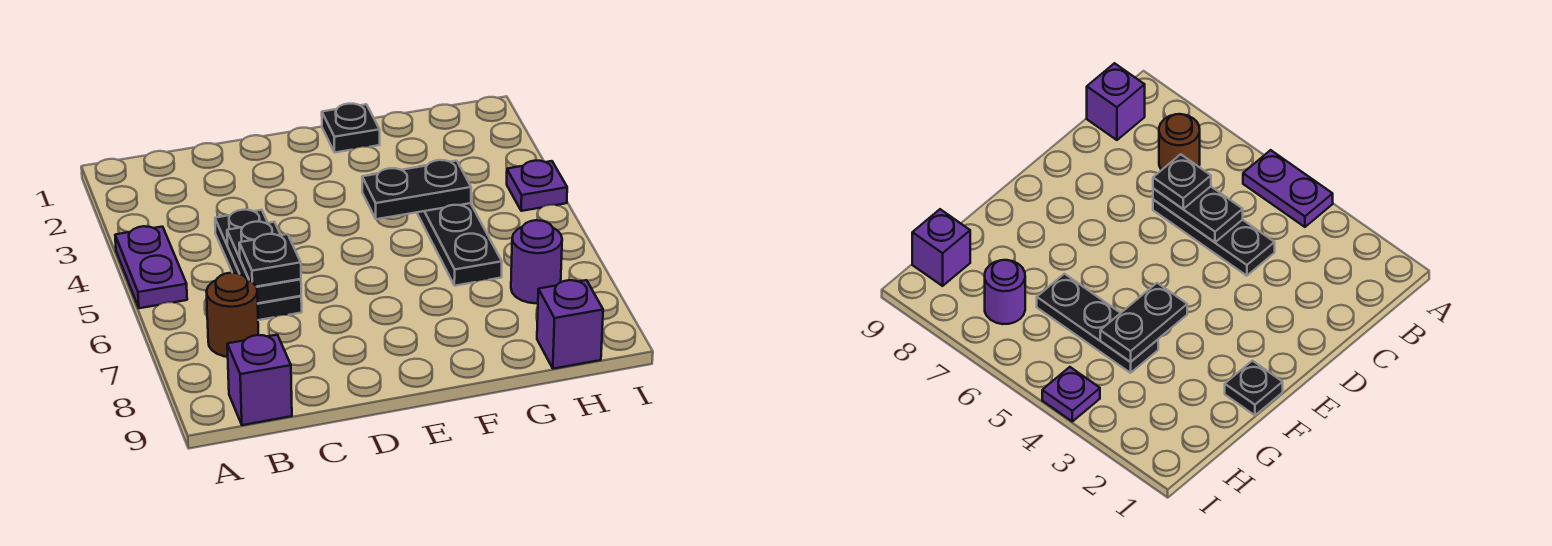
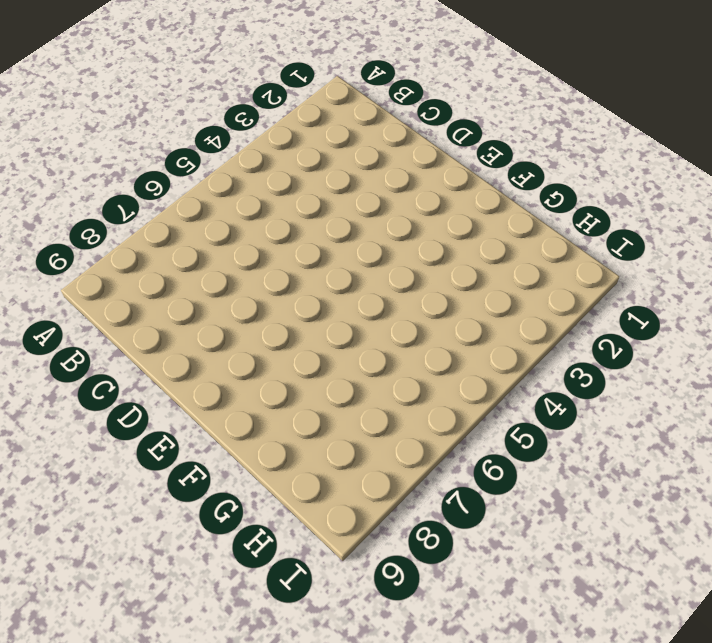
none -> purple plate A4:A5 level 1
none -> brown round brick B7 level 1
none -> purple brick B9 level 1

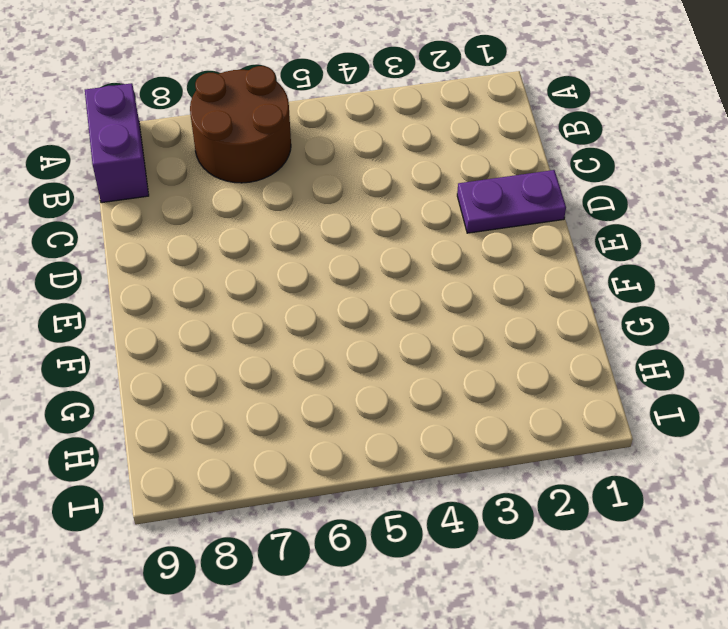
brown round brick A6:B7 level 1 -> brown round brick B7 level 1
purple brick A9:B9 level 1 -> purple brick B9 level 1
purple plate D1:D2 level 1 -> purple plate A4:A5 level 1
none -> black plate C4:C6 level 1
none -> black plate F1 level 1
none -> black plate G4:G6 level 1

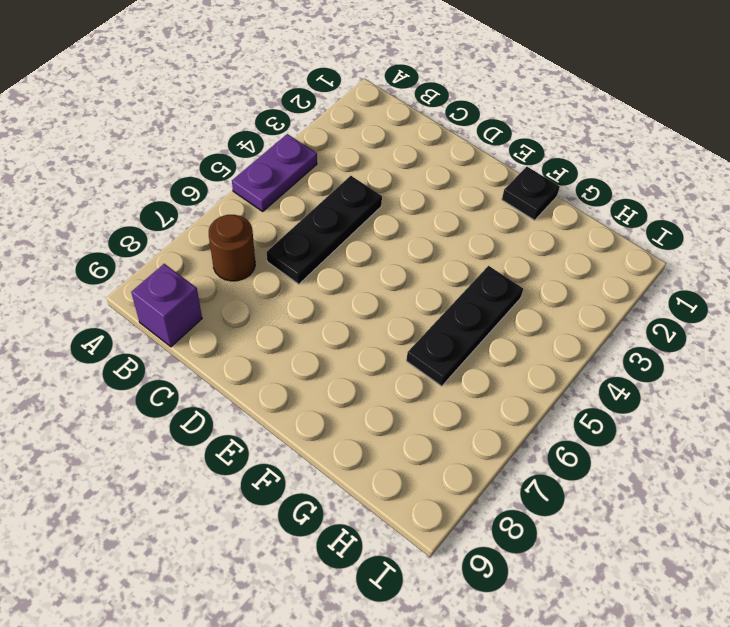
none -> purple round brick H7 level 1
none -> purple brick H9 level 1
none -> purple plate I4 level 1

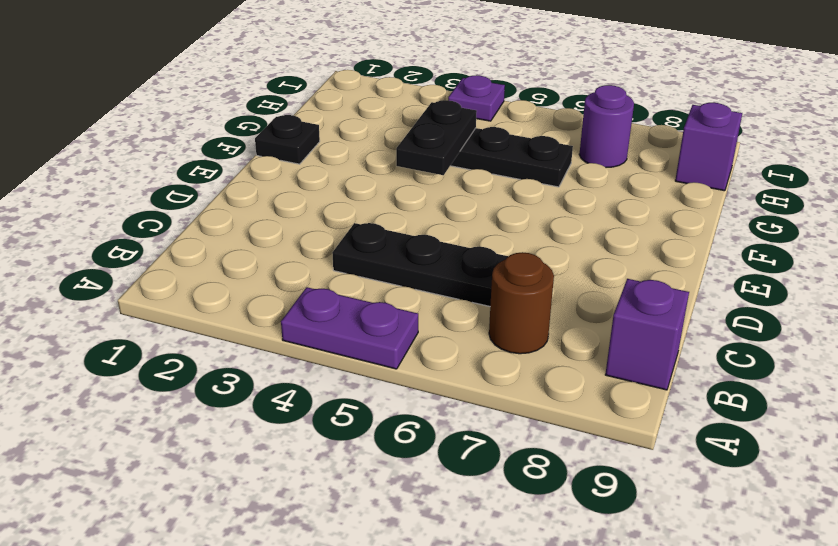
none -> black plate C5:C6 level 2
none -> black plate C6 level 3

